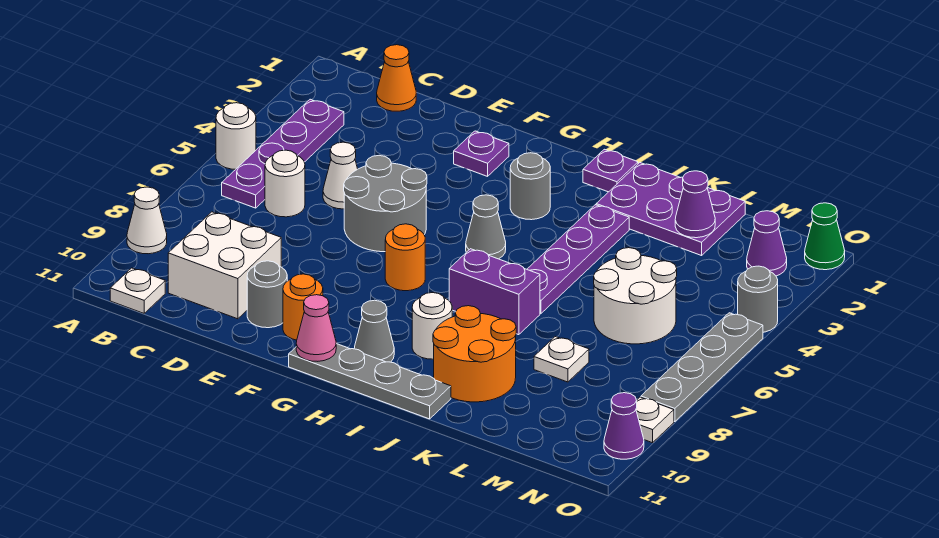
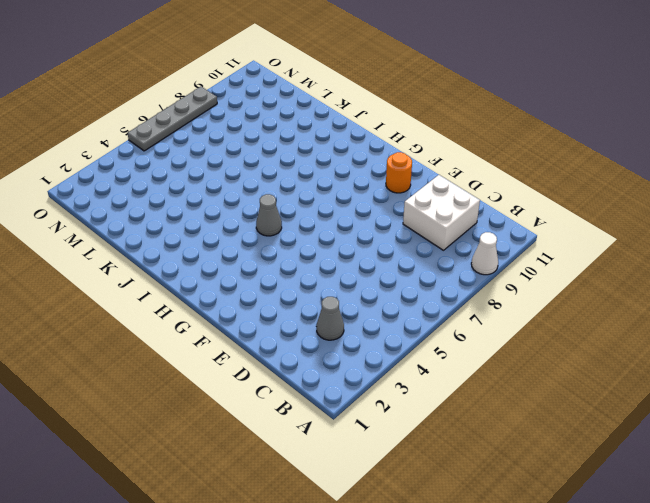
grey cone C3 level 1 -> grey cone H10 level 1
none -> white round brick A5 level 1
none -> purple plate B3:B6 level 1
none -> white plate B11 level 1
none -> orange cone C1 level 1

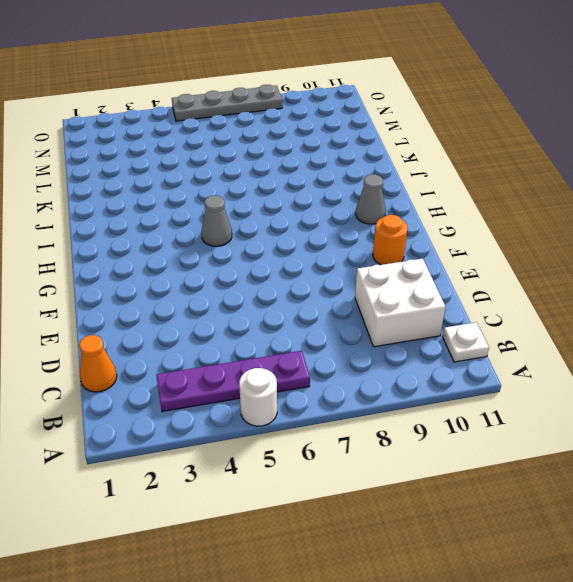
none -> white cone A9 level 1
none -> white round brick C6 level 1
none -> white cone D5 level 1
none -> grey round brick E5:F6 level 1

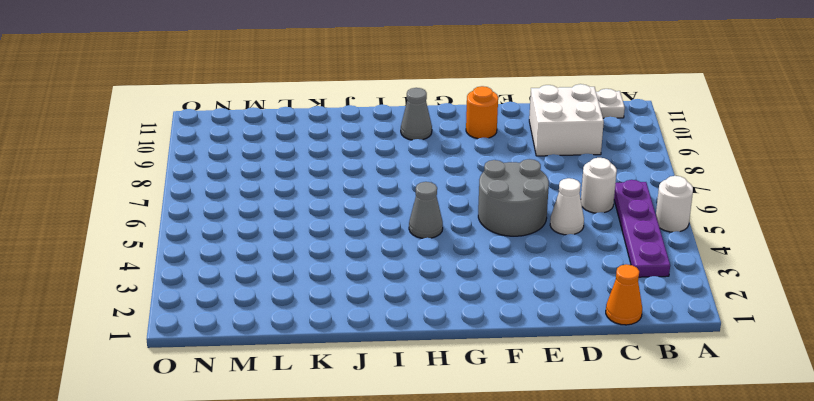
none -> white cone A9 level 1
none -> grey round brick E10 level 1
none -> purple plate F2 level 1
none -> orange round brick G7 level 1

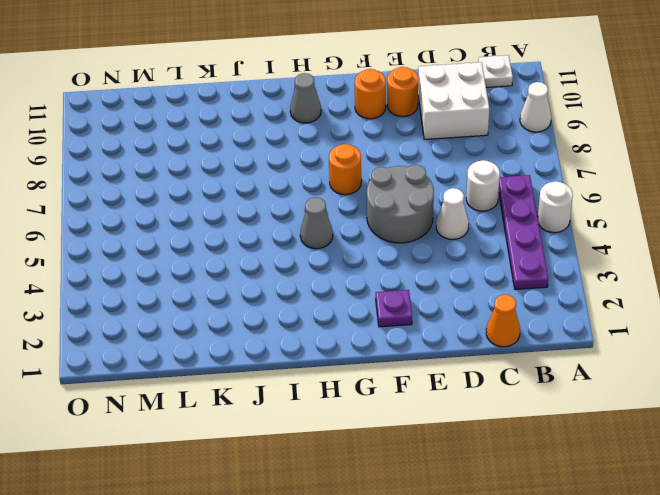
orange round brick E10 level 1 -> grey round brick E10 level 1
none -> grey plate G11:J11 level 1
none -> grey round brick H3 level 1
none -> purple plate I1 level 1
none -> purple brick I7:J7 level 1

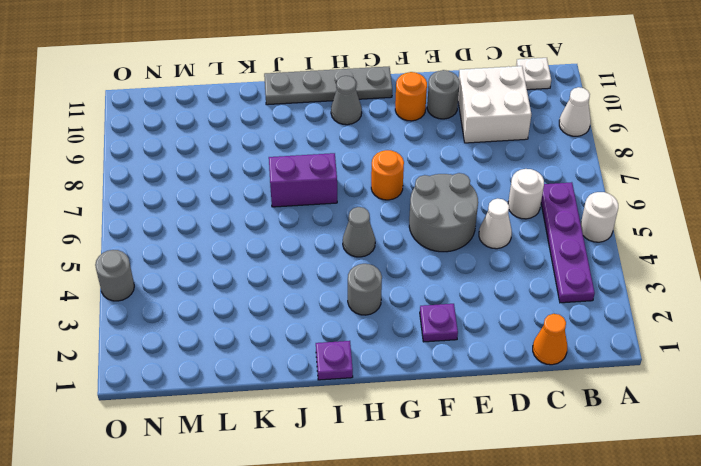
none -> white round brick I9 level 1
none -> purple plate J1:L2 level 1
none -> purple plate J3:J6 level 1
none -> orange round brick J9:K10 level 1

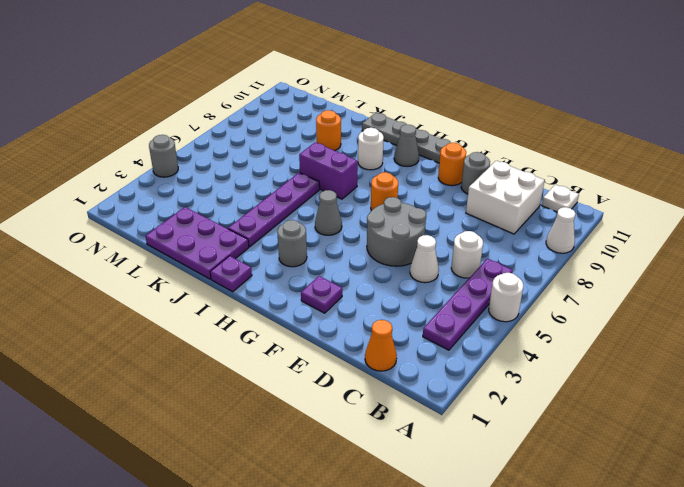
orange round brick K9 level 1 -> orange round brick J9:K10 level 1
none -> white round brick L5:M6 level 1
none -> white plate L8 level 1
none -> purple cone N2 level 1
none -> green cone O1 level 1

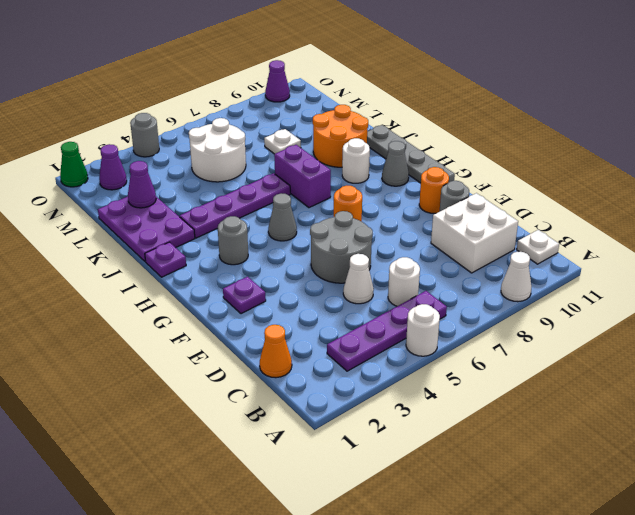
none -> grey plate O5:O8 level 1
none -> white plate O9 level 1
none -> pink cone G11 level 2

